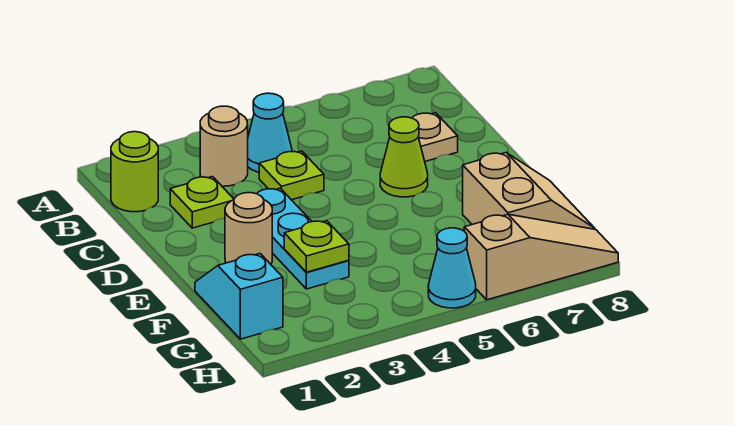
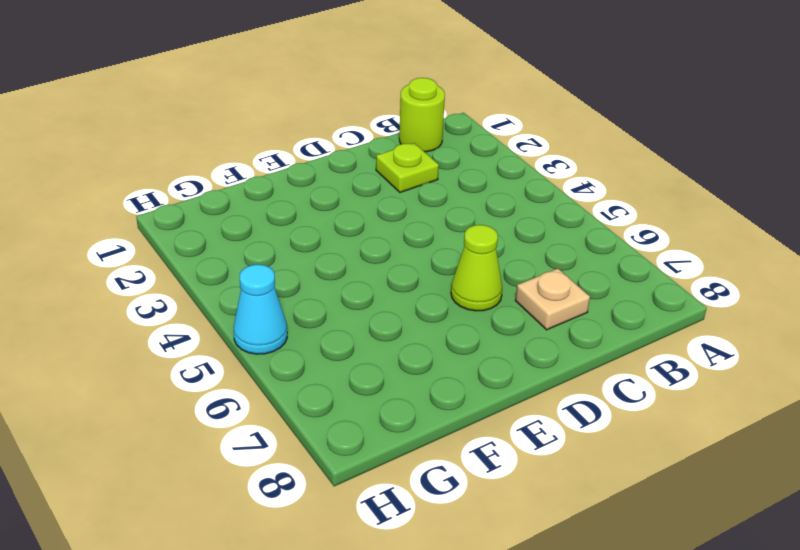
none -> tan round brick B3 level 1
none -> cyan cone B4 level 1
none -> lime plate C4 level 1

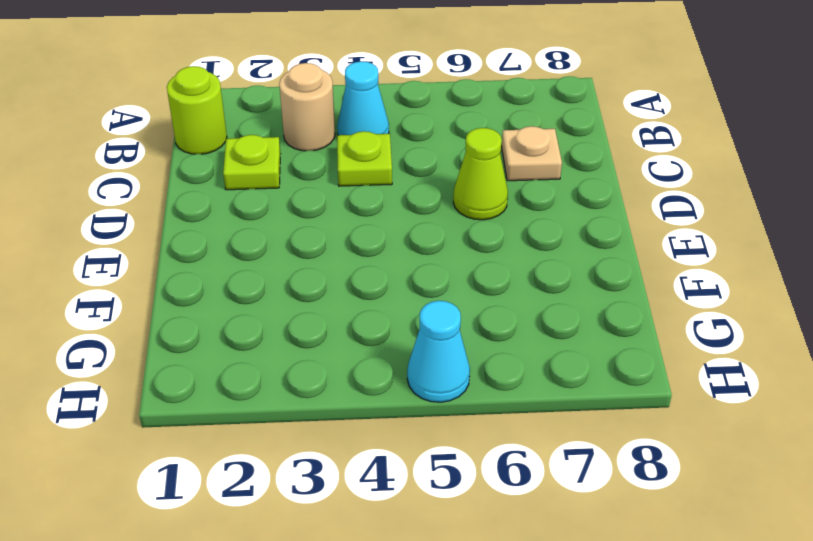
none -> cyan plate D3:F3 level 1
none -> tan round brick E2 level 1
none -> cyan slope F1:G1 level 1 top G

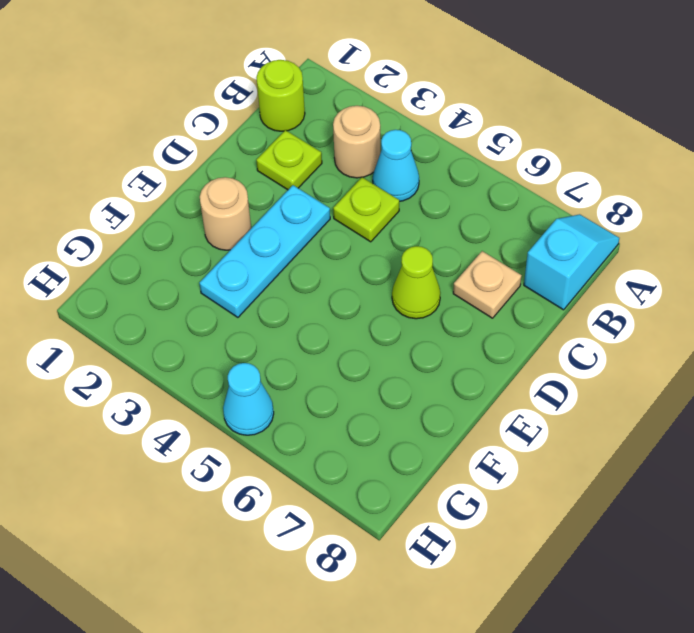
cyan slope A8:B8 level 1 top B -> cyan slope F1:G1 level 1 top G
none -> tan slope F7:G8 level 1 top 7
none -> tan slope H6:H8 level 1 top 6
none -> lime plate F3 level 2

